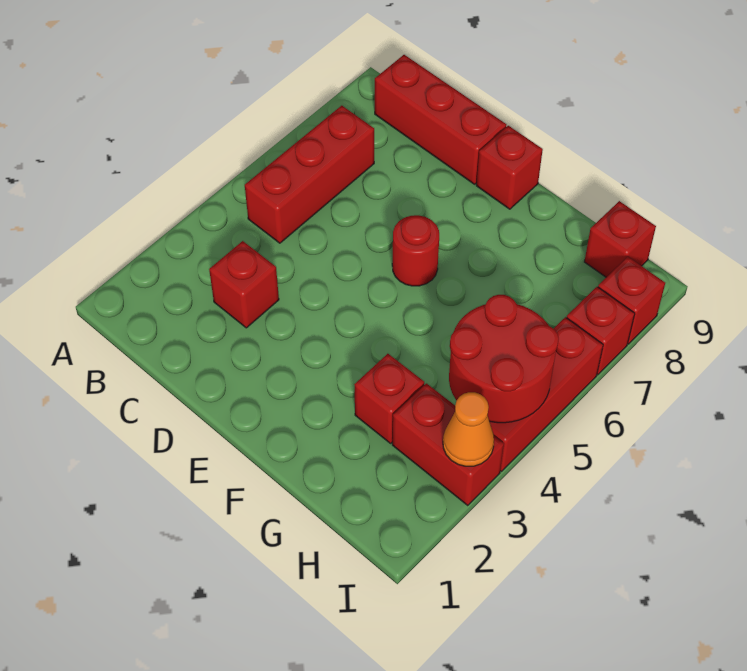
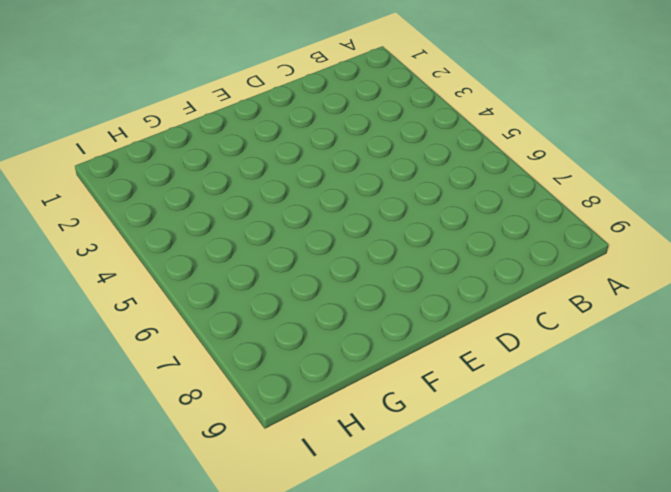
none -> red brick B5:B7 level 1
none -> red brick B9:D9 level 1
none -> red brick C3 level 1

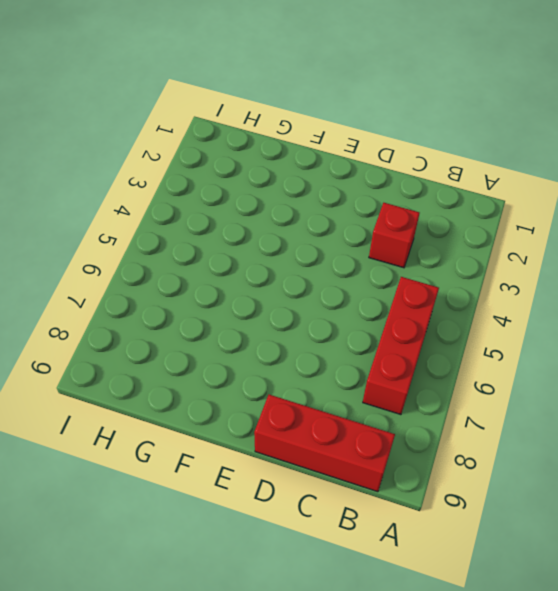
none -> red round brick E6 level 1
none -> red brick E9 level 1
none -> red brick G3 level 1

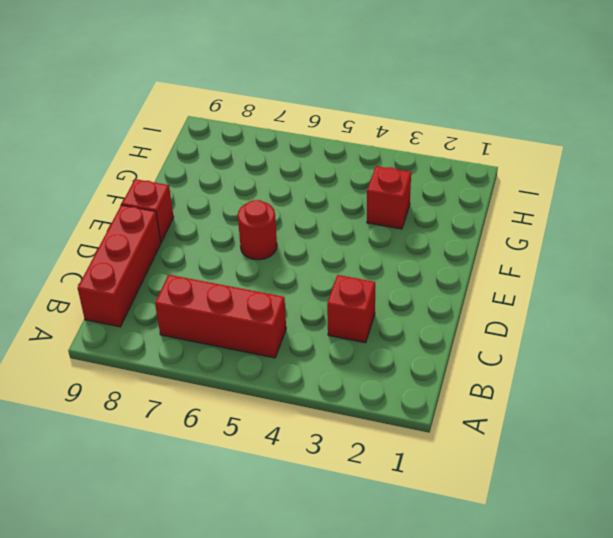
none -> red brick H3:I3 level 1
none -> red brick H9 level 1
none -> red brick I4:I6 level 1

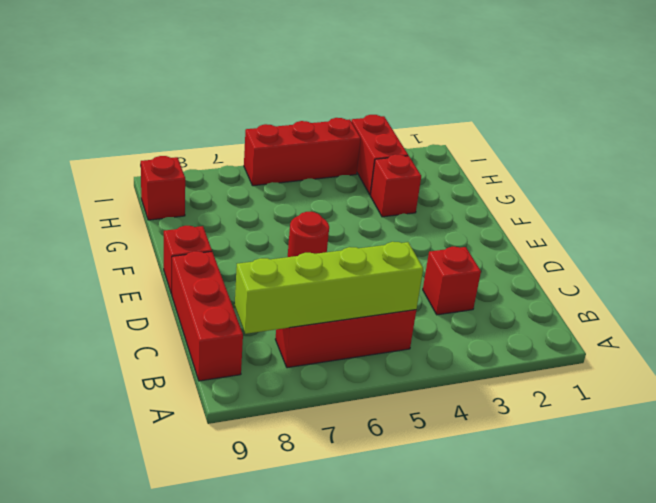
lime brick B5:B8 level 2 -> none
none -> red brick I7 level 1
none -> red brick I8 level 1
none -> red round brick H4:I5 level 2

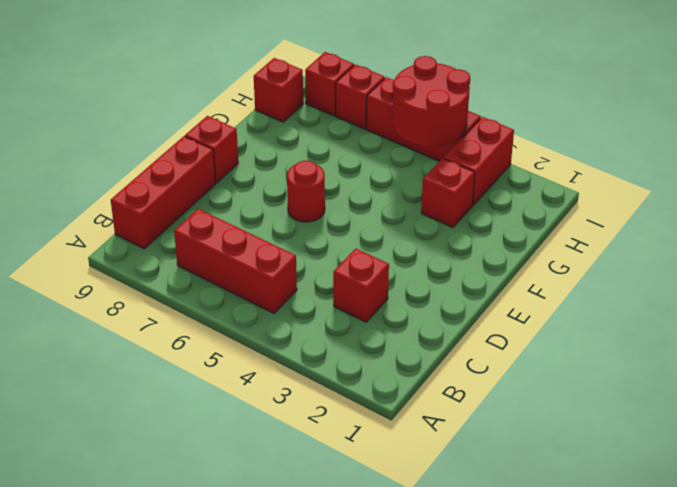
none -> orange cone I3 level 2

